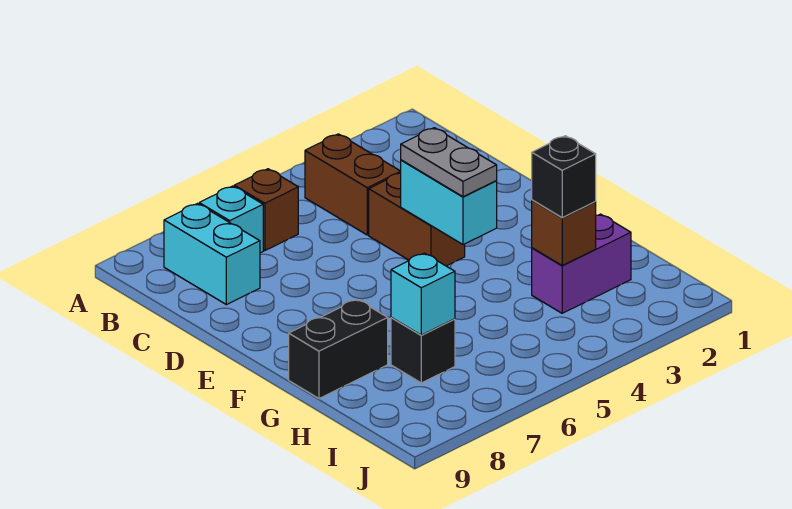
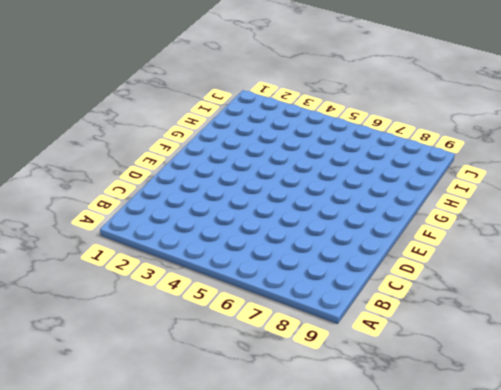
none -> brown brick B4:C4 level 1
none -> brown brick B6 level 1
none -> cyan brick B7 level 1

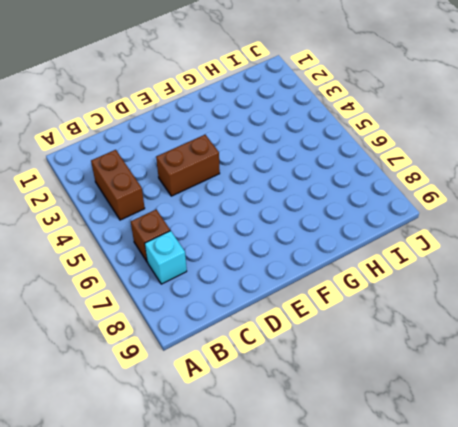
brown brick B3:B4 level 1 -> brown brick B4:C4 level 1
none -> cyan brick B8:C8 level 1
none -> black brick G8:G9 level 1
none -> purple brick H2:H3 level 1

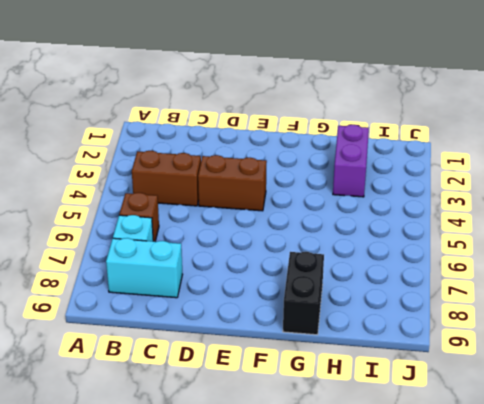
none -> black brick H7 level 1
none -> cyan brick E4:F4 level 2
none -> brown brick H3 level 2

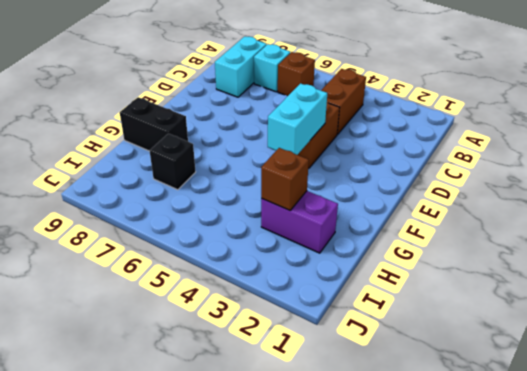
none -> cyan brick H7 level 2
none -> grey plate E4:F4 level 3
none -> black brick H3 level 3

